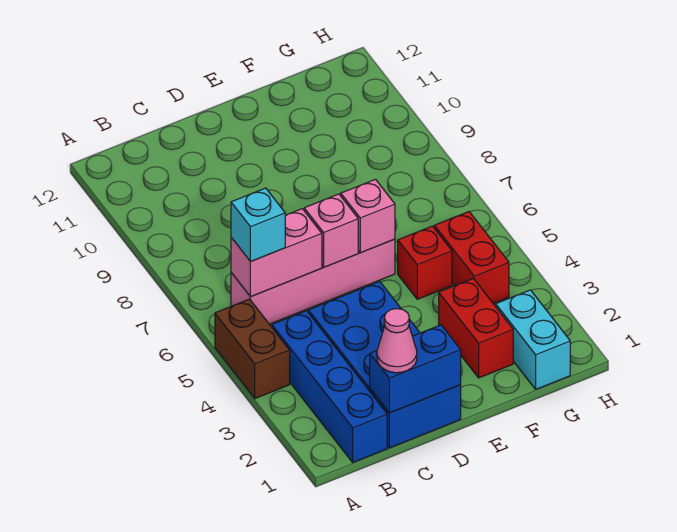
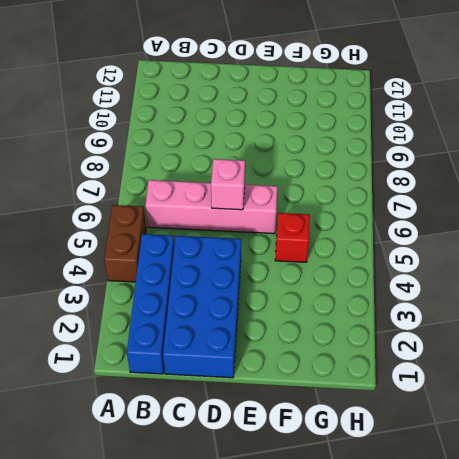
none -> red brick F2:F3 level 1
none -> cyan brick G1:G2 level 1
none -> red brick G4:G5 level 1

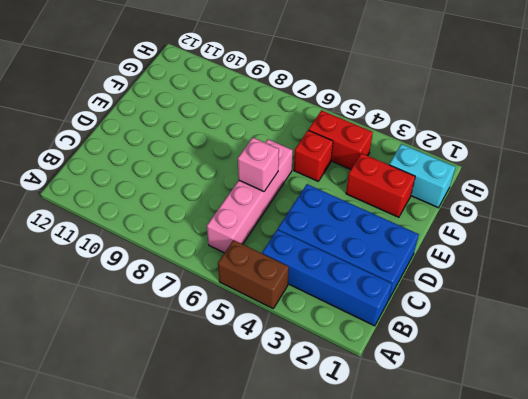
none -> pink brick B6:C6 level 2
none -> blue brick C1:D1 level 2
none -> pink brick E6 level 2

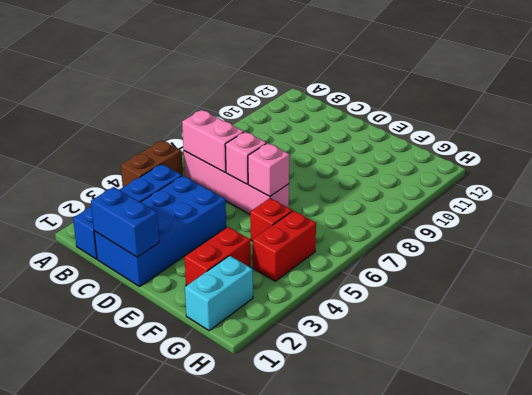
none -> cyan brick B6 level 3
none -> pink cone C1 level 3

